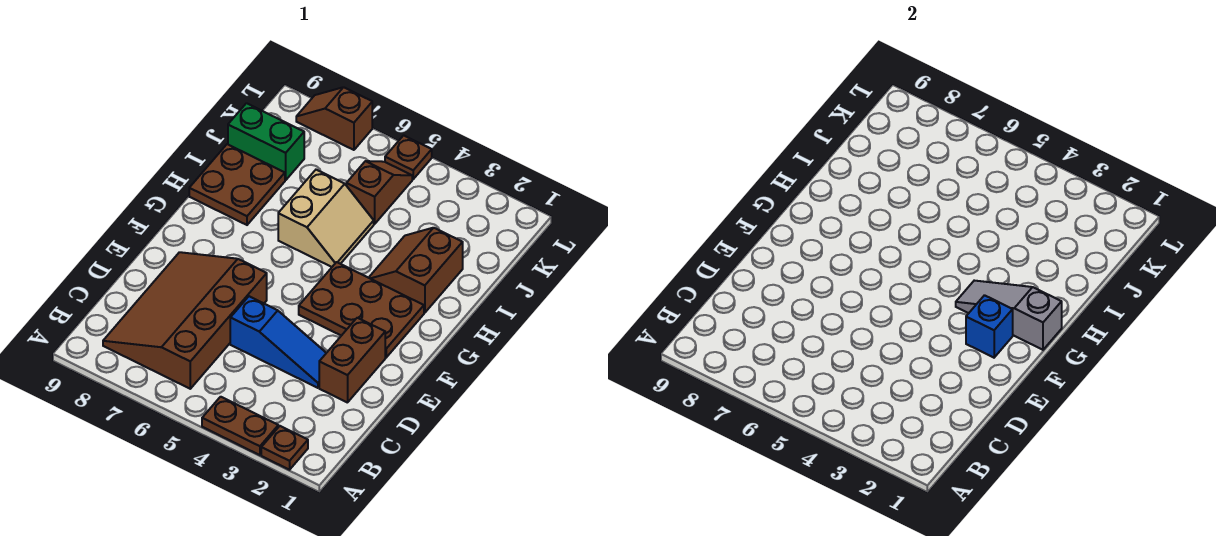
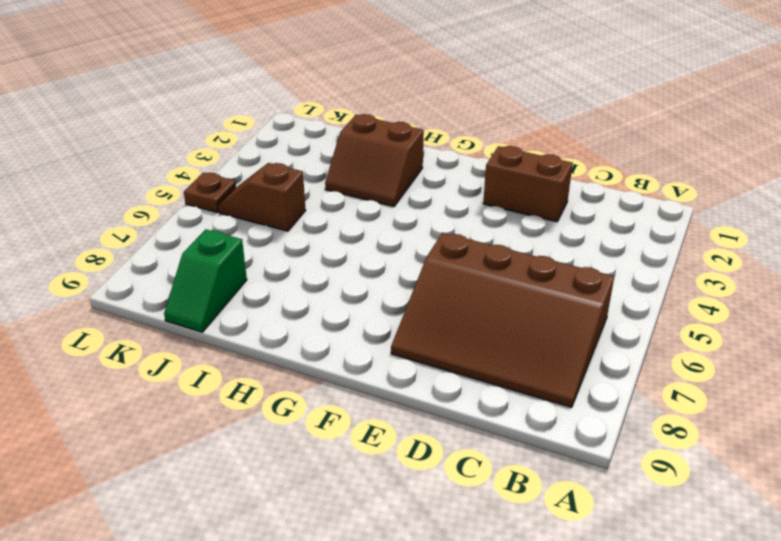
green slope J8:J9 level 1 top 8 -> green brick J8:J9 level 1
none -> brown plate A2 level 1
none -> brown plate A3:A4 level 1
none -> blue slope D3:D5 level 1 top 5

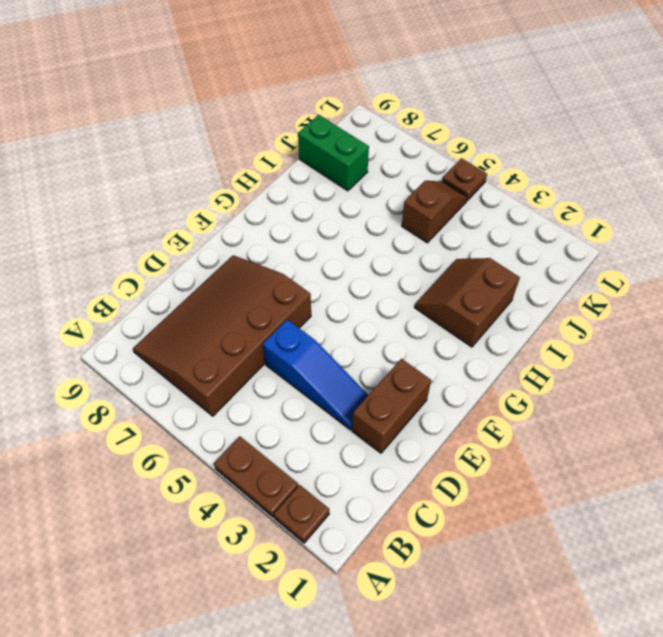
none -> brown plate F2:G4 level 1
none -> tan slope H5:I6 level 1 top 6
none -> brown plate H8:I9 level 1

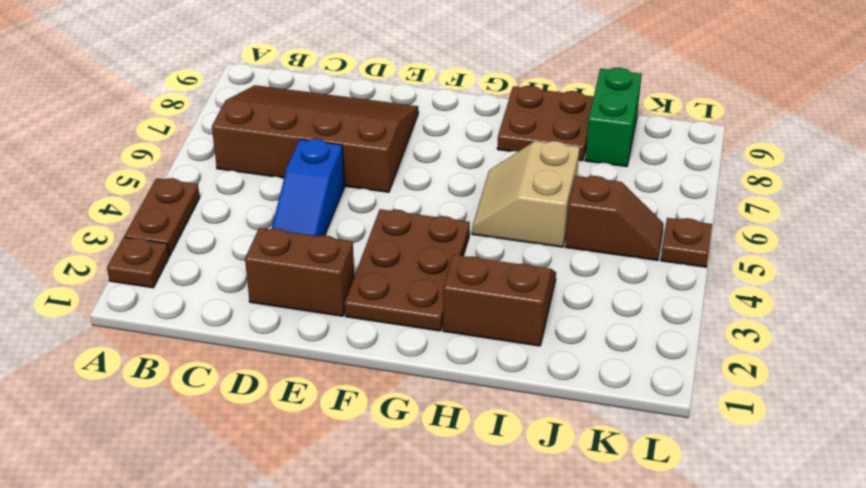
tan slope H5:I6 level 1 top I -> tan slope H5:I6 level 1 top 6
none -> brown slope L7:L8 level 1 top 7
none -> blue brick F2 level 2
none -> grey slope G1:G3 level 2 top 1

